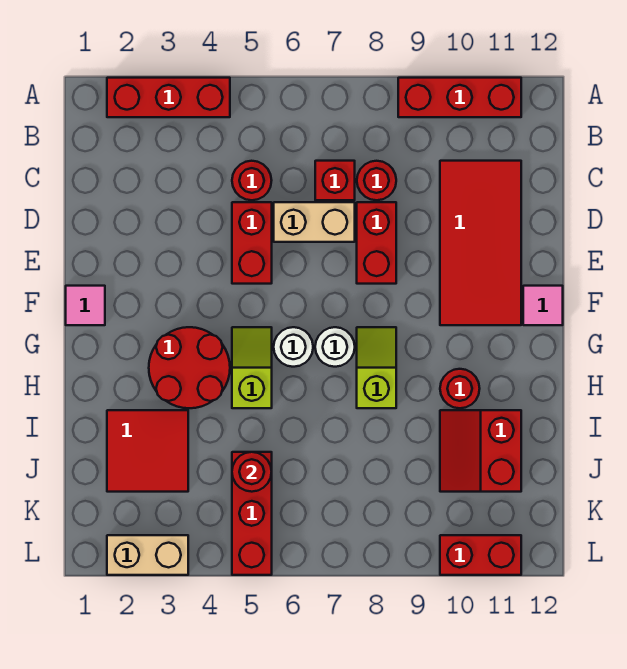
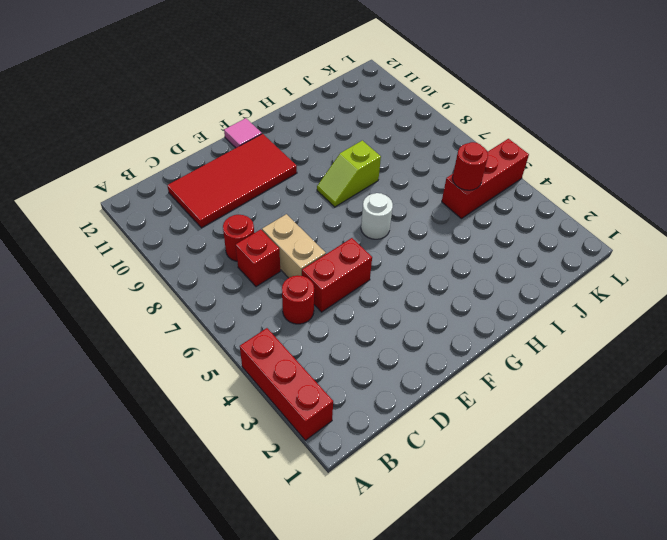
none -> red brick A9:A11 level 1
none -> red brick D8:E8 level 1
none -> pink tile F1 level 1

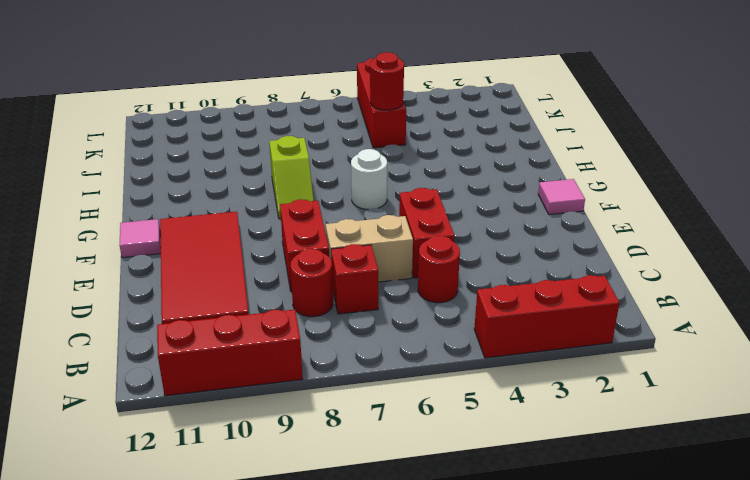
none -> red round brick G3:H4 level 1
none -> lime slope G5:H5 level 1 top H
none -> white round brick G7 level 1

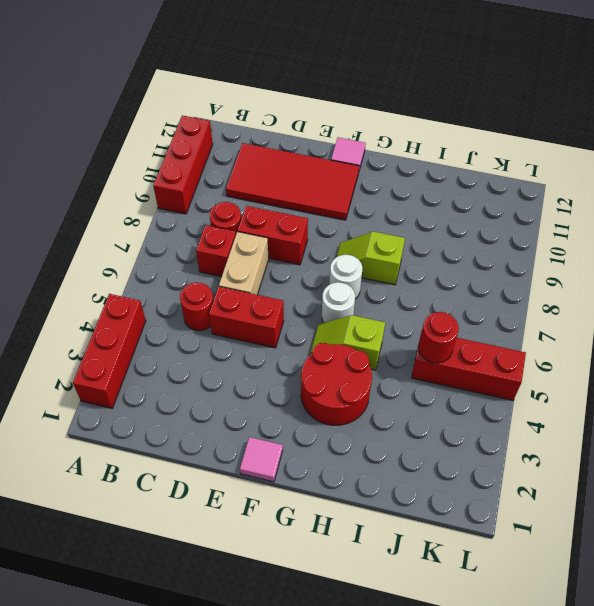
none -> red round brick H10 level 1
none -> red tile I2:J3 level 1
none -> red slope I10:J11 level 1 top 11

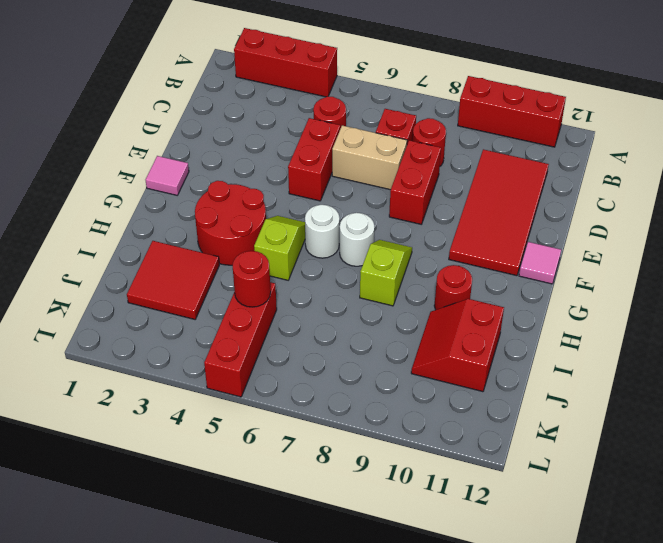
none -> tan brick L2:L3 level 1
none -> red brick L10:L11 level 1

